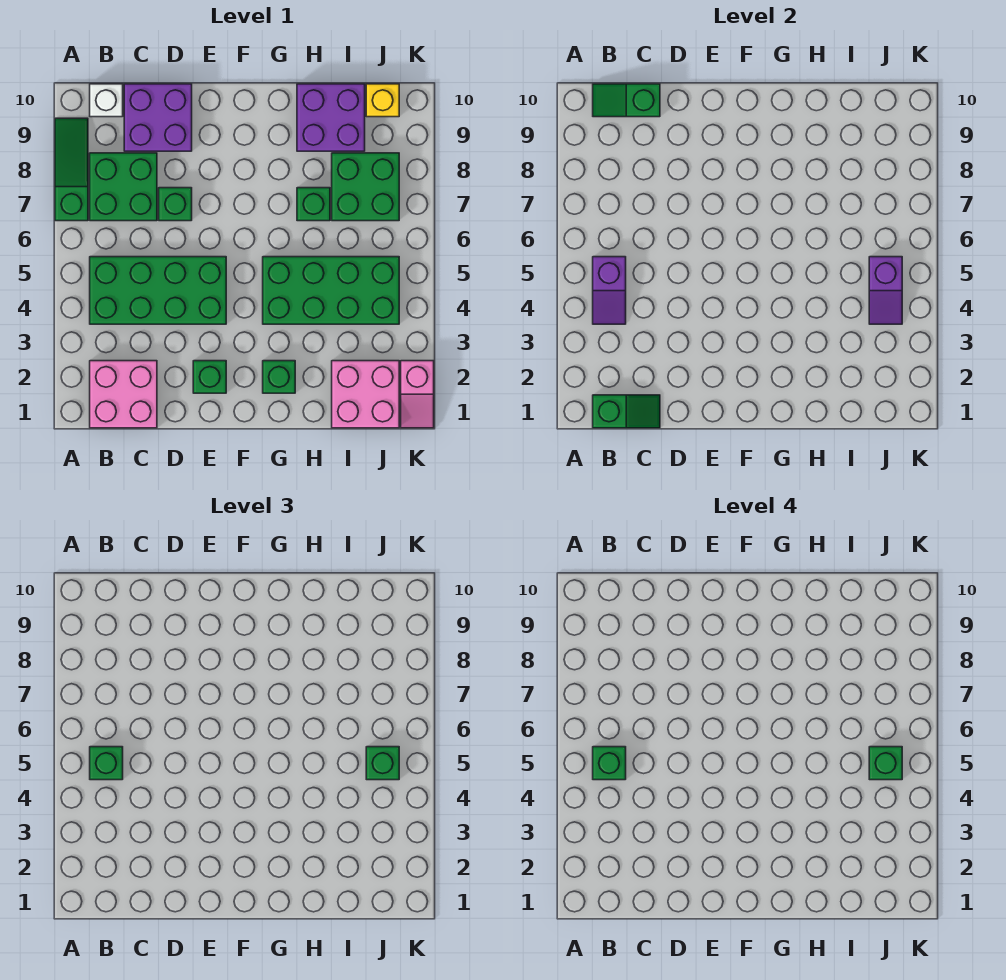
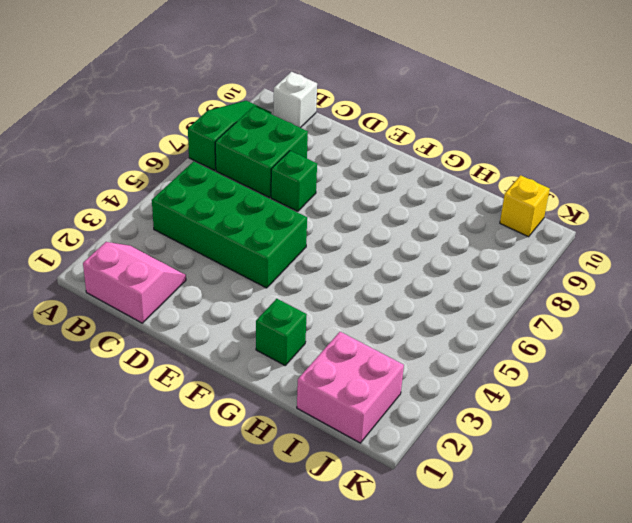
pink slope B1:C2 level 1 top 1 -> pink brick B1:C2 level 1
none -> purple brick C9:D10 level 1
none -> green brick E2 level 1
none -> green brick G4:J5 level 1

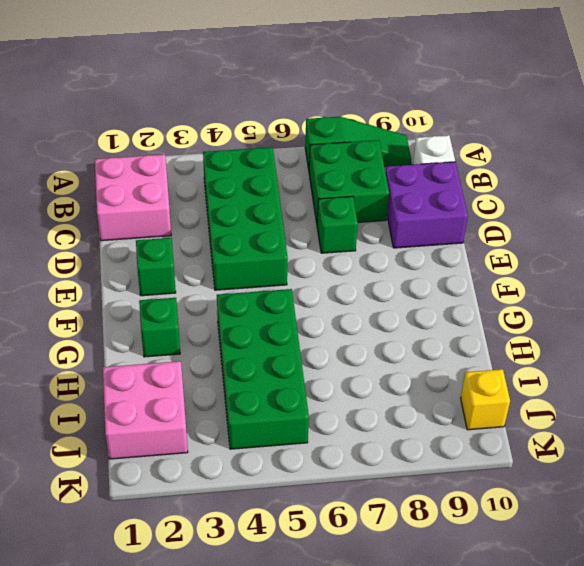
none -> green brick H7 level 1
none -> purple brick H9:I10 level 1
none -> green brick I7:J8 level 1

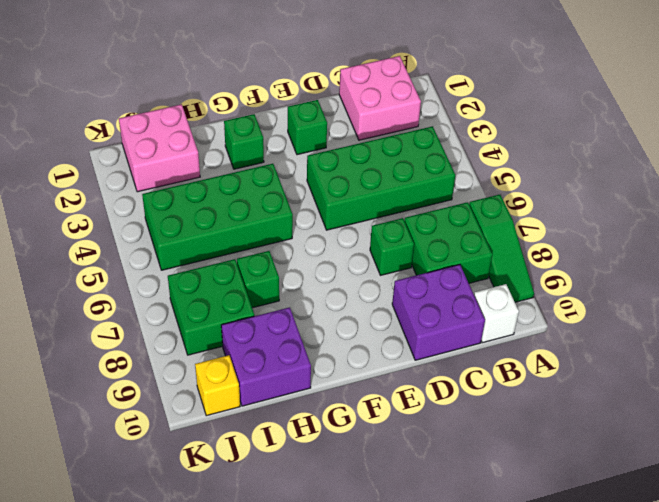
none -> pink slope K1:K2 level 1 top 2
none -> green slope B1:C1 level 2 top B
none -> purple slope B4:B5 level 2 top 5

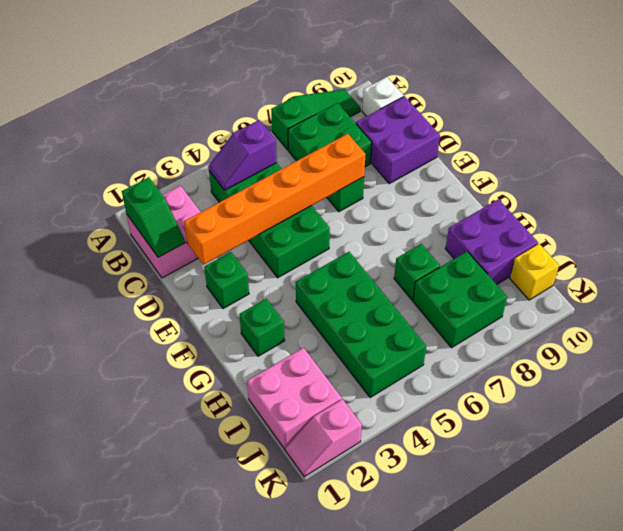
orange brick D2:D7 level 2 -> none
none -> green slope B10:C10 level 2 top C
none -> purple slope J4:J5 level 2 top 5
none -> green brick B5 level 3

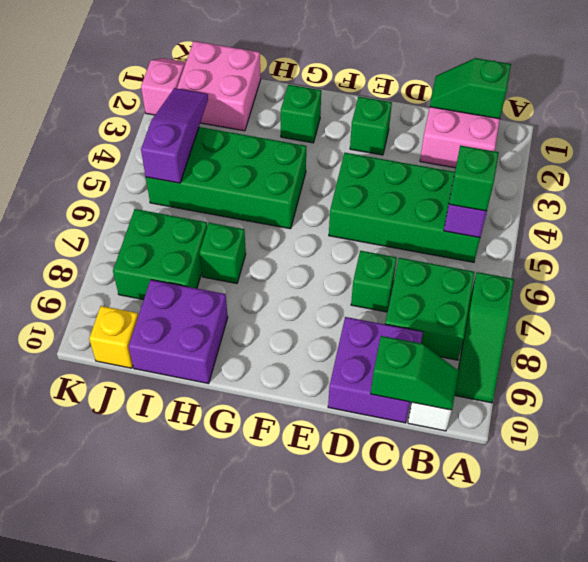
purple slope J3:J5 level 2 top 5 -> purple slope J4:J5 level 2 top 5
none -> green brick J5 level 3
none -> green brick B5 level 4
none -> green brick J5 level 4

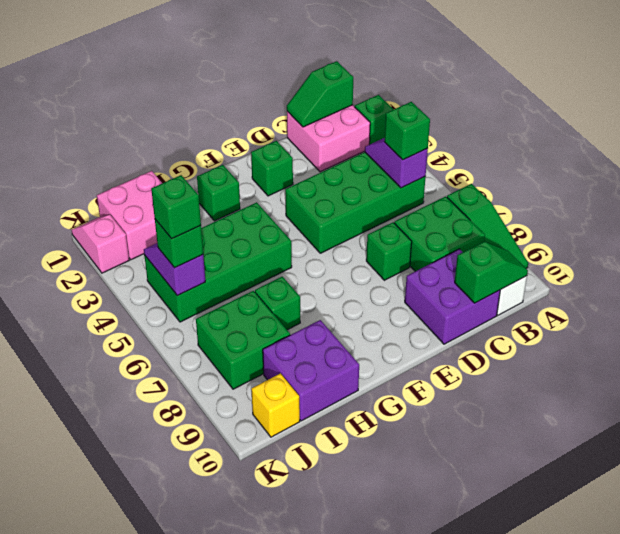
green brick A2 level 1 -> green brick B5 level 4

